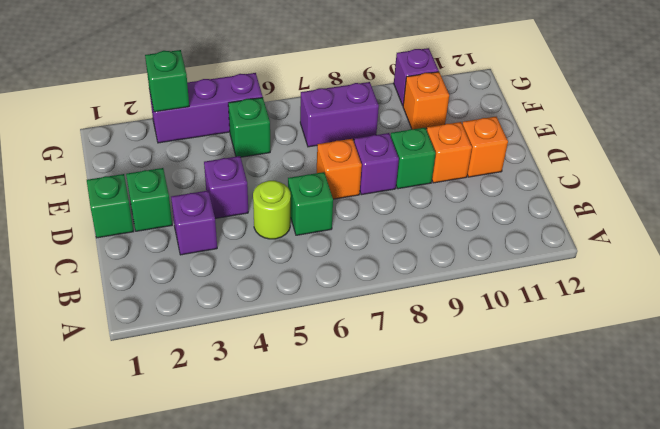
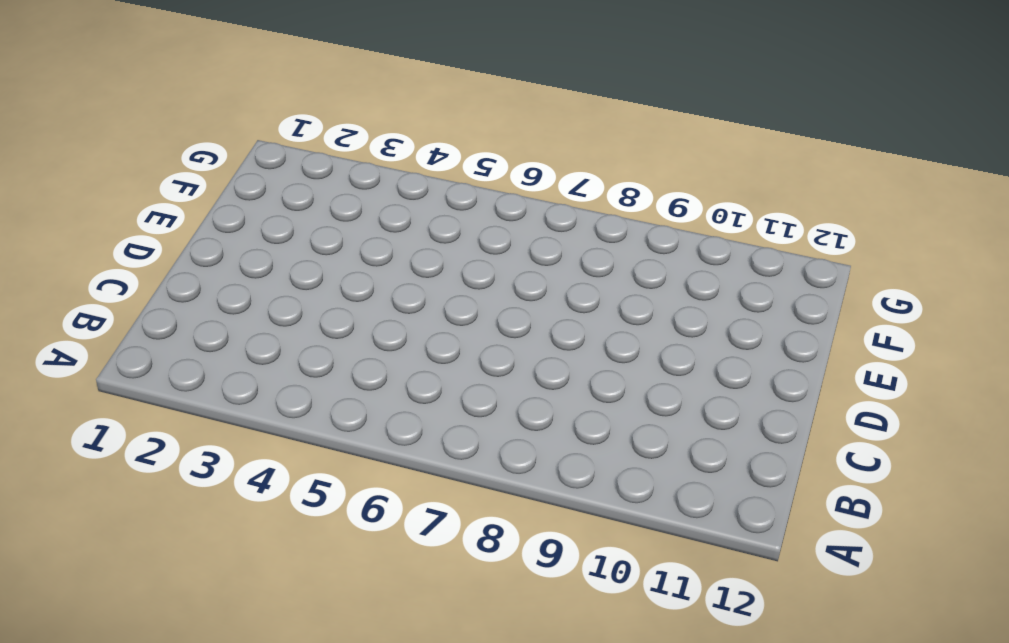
none -> purple brick C3 level 1
none -> lime round brick C5 level 1
none -> green brick C6 level 1

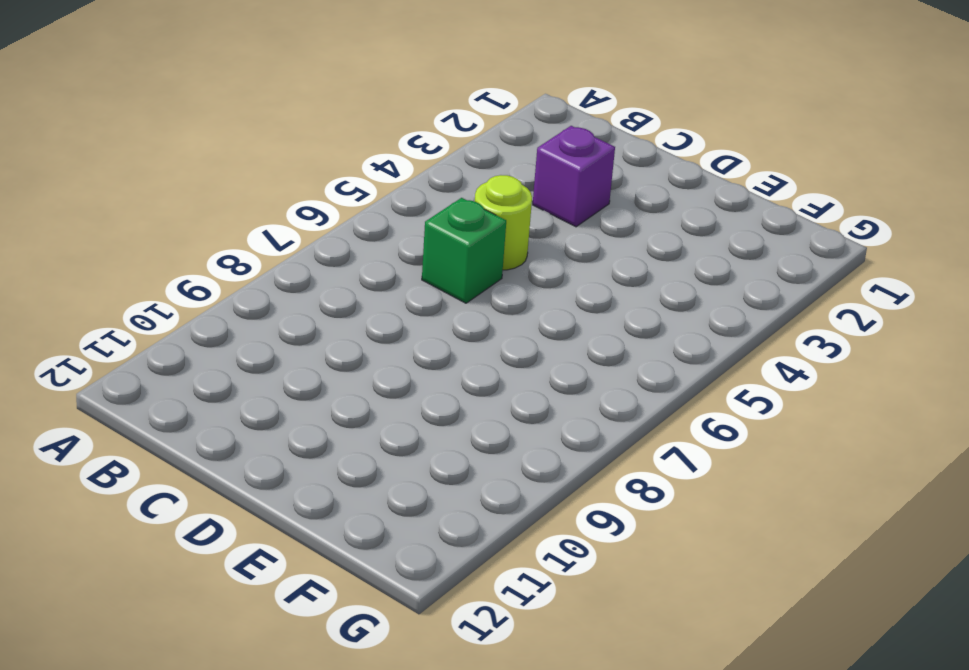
none -> green brick D1 level 1
none -> green brick D2 level 1
none -> purple brick D4 level 1

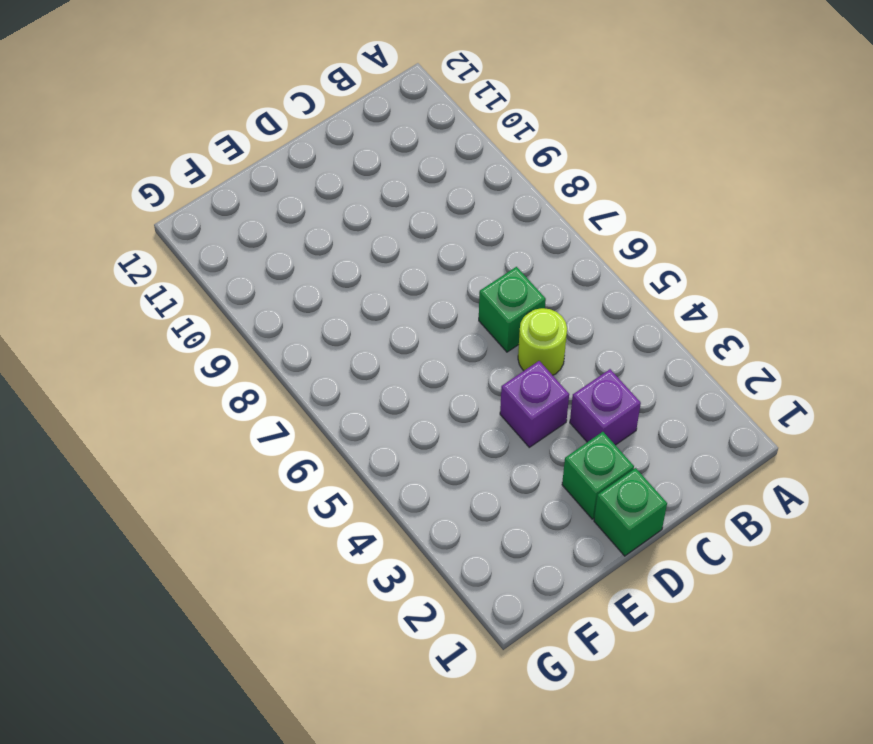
none -> orange brick D7 level 1
none -> purple brick D8 level 1
none -> green brick D9 level 1

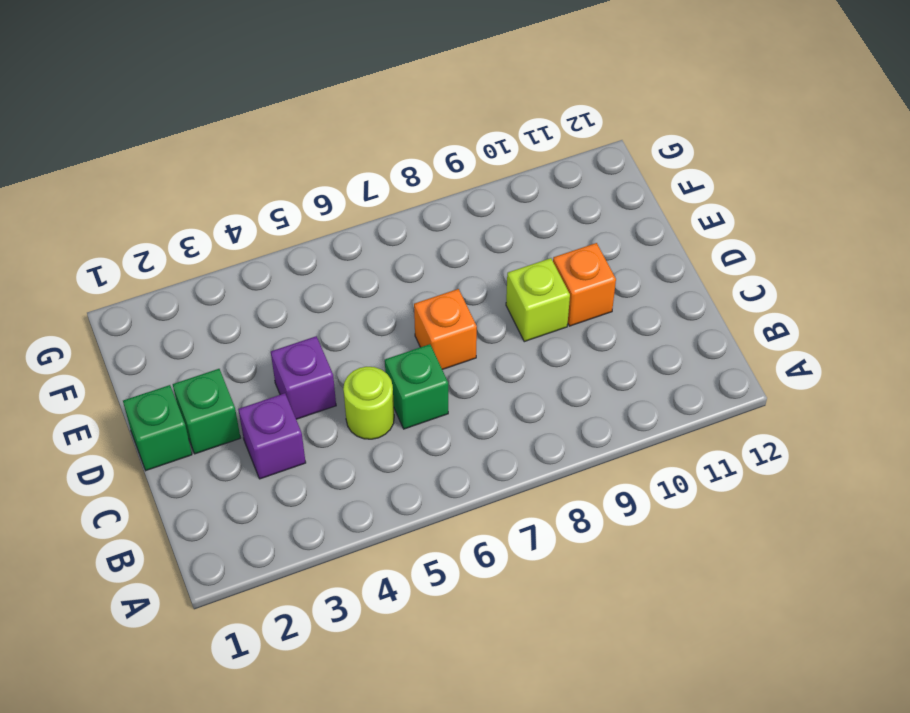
lime brick D9 level 1 -> green brick D9 level 1
none -> purple brick D8 level 1
none -> orange brick D11 level 1
none -> green brick F5 level 1

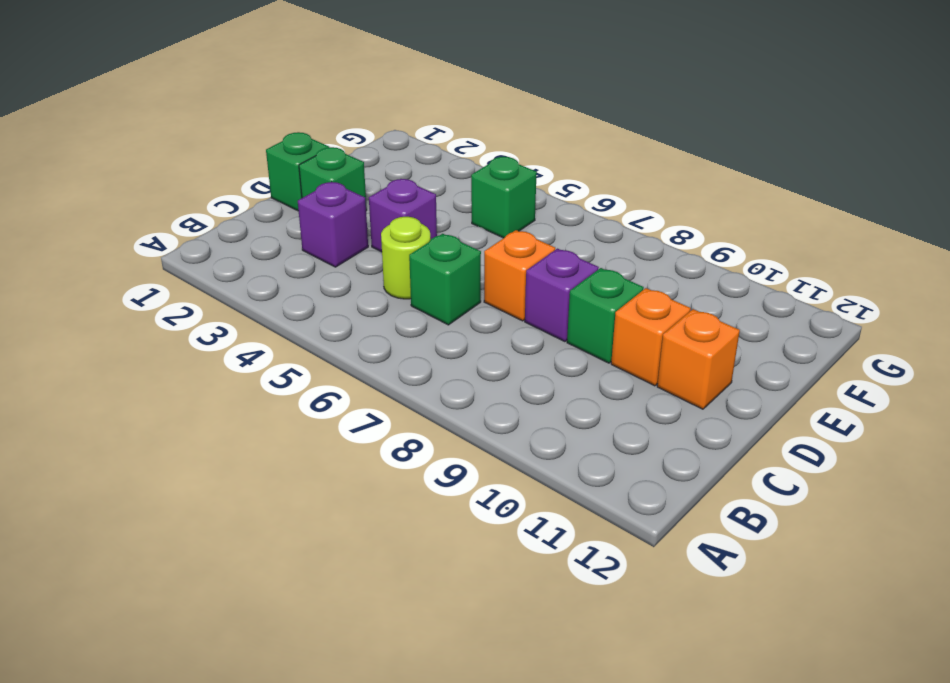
none -> purple brick F7:F8 level 1
none -> orange brick F10 level 1
none -> purple brick G3:G5 level 1

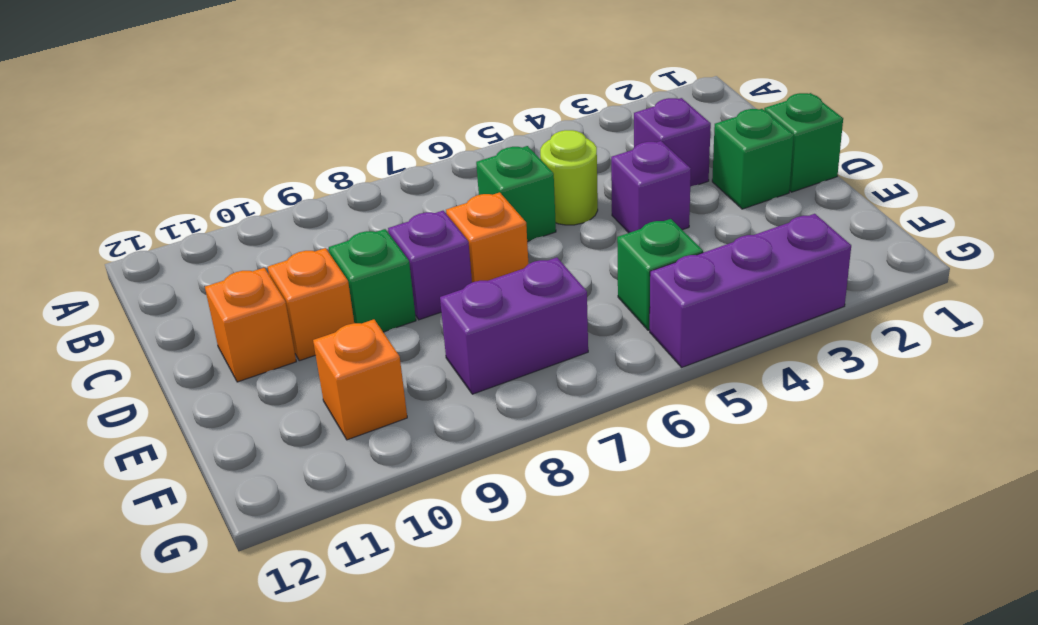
none -> purple brick G10 level 1
none -> green brick G3 level 2

